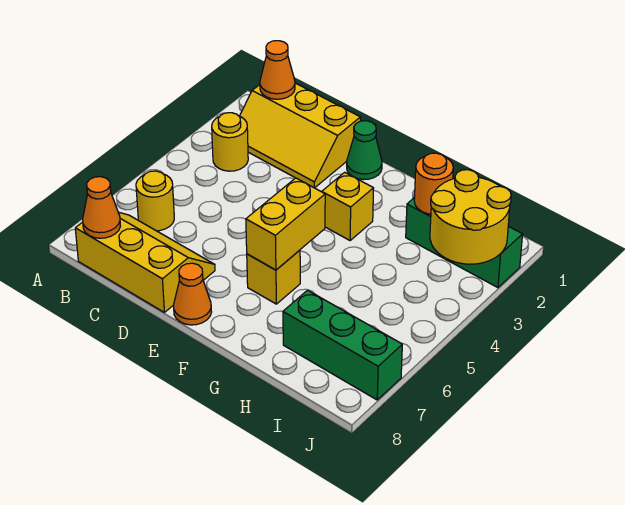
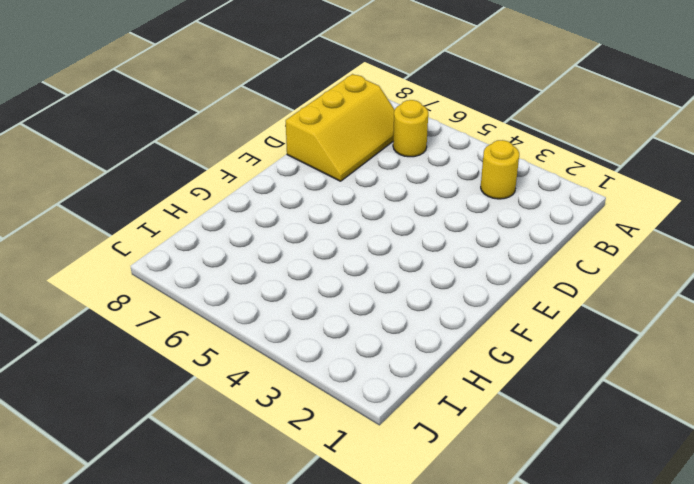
none -> yellow slope B1:D2 level 1 top 1
none -> green cone E1 level 1
none -> orange cone E8 level 1

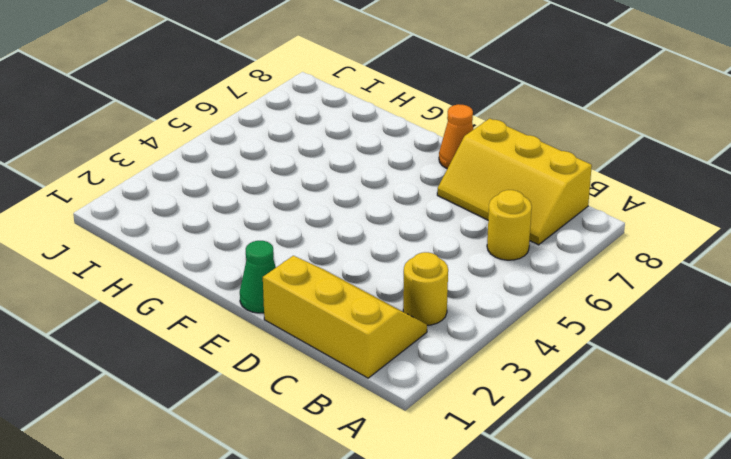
none -> yellow brick F3 level 1
none -> yellow brick F6 level 1
none -> green brick H2:J2 level 1

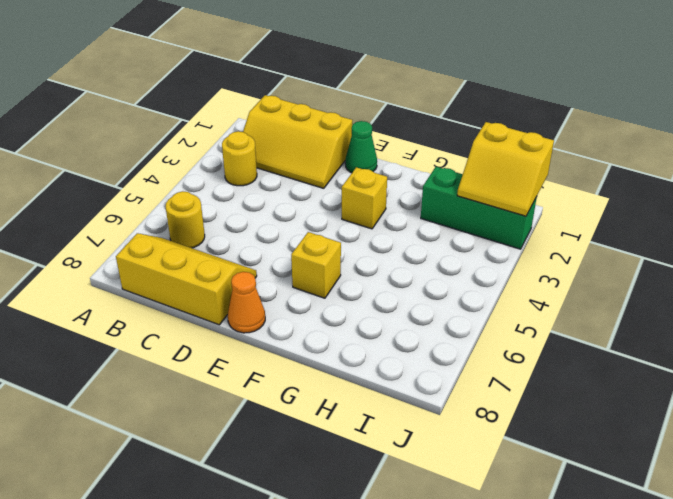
yellow slope I1:J2 level 2 top 1 -> yellow round brick I2:J3 level 2
none -> green brick H7:J7 level 1
none -> orange cone B1 level 2
none -> orange cone B8 level 2

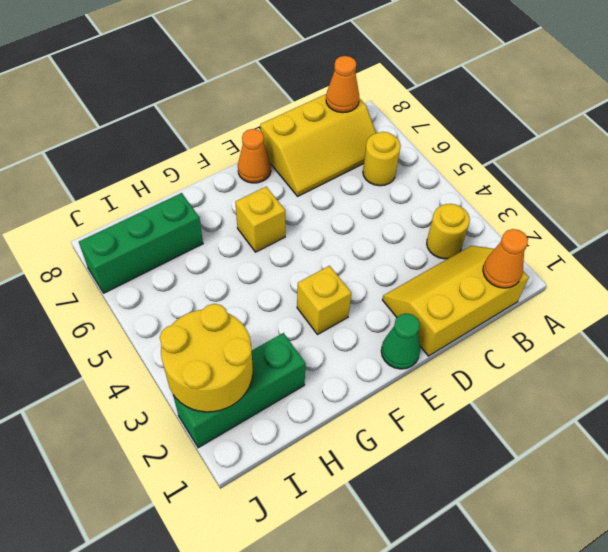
none -> yellow brick F5:F6 level 2
none -> orange round brick H2 level 2

